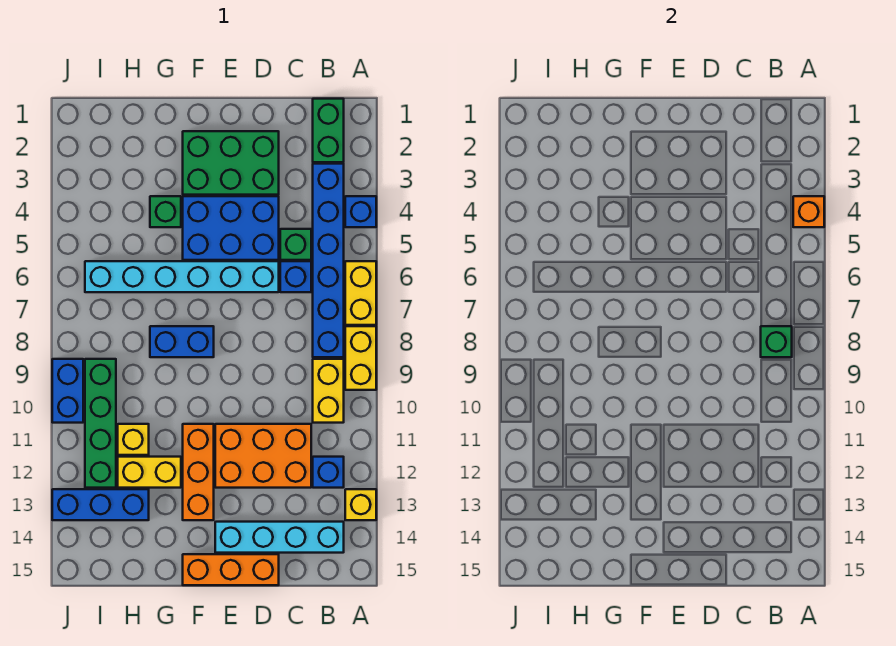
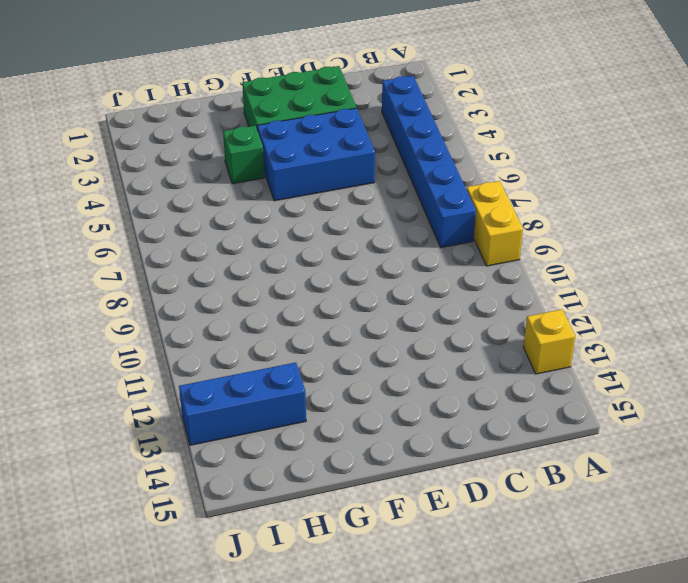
none -> blue brick A4 level 1
none -> yellow brick A6:A7 level 1
none -> green brick B1:B2 level 1

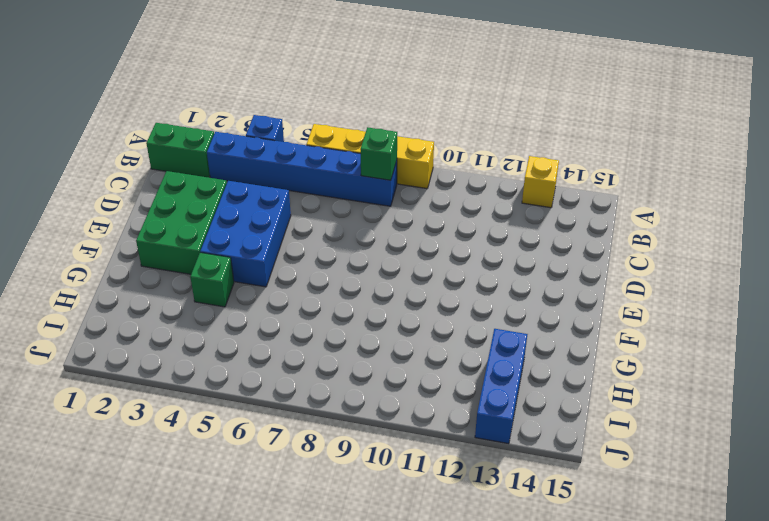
none -> yellow brick B9:B10 level 1
none -> blue brick B12 level 1
none -> cyan brick B14:E14 level 1

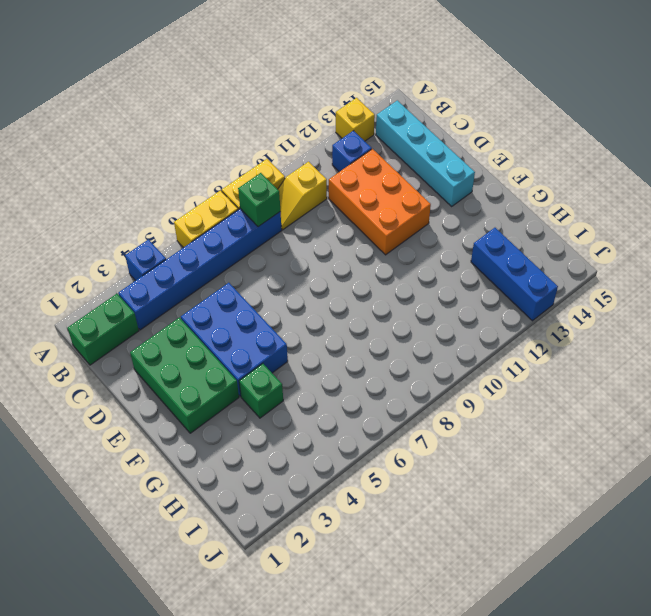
yellow slope B9:B10 level 1 top 10 -> yellow brick B9:B10 level 1
none -> green brick C5 level 1
none -> blue brick C6 level 1
none -> cyan brick D6:I6 level 1

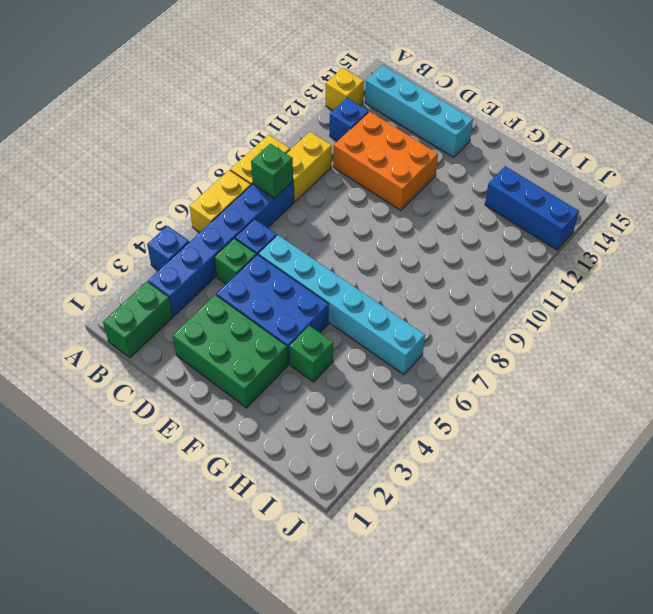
none -> orange brick D15:F15 level 1
none -> blue brick F8:G8 level 1
none -> orange brick F11:F13 level 1

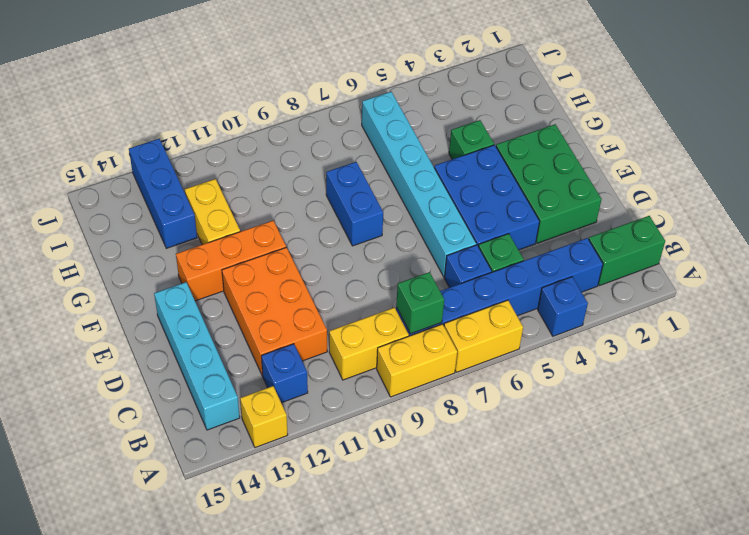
none -> orange brick D15:F15 level 1
none -> yellow brick H11 level 1
none -> green brick I9:I12 level 1

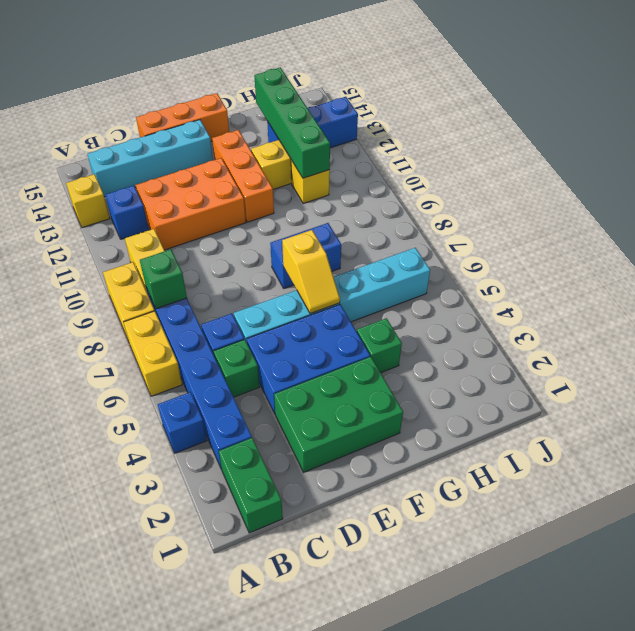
yellow slope F6:F7 level 2 top 7 -> none
green brick H11:H14 level 2 -> green brick I9:I12 level 1
none -> blue brick J9:J10 level 1
none -> orange brick A4 level 2

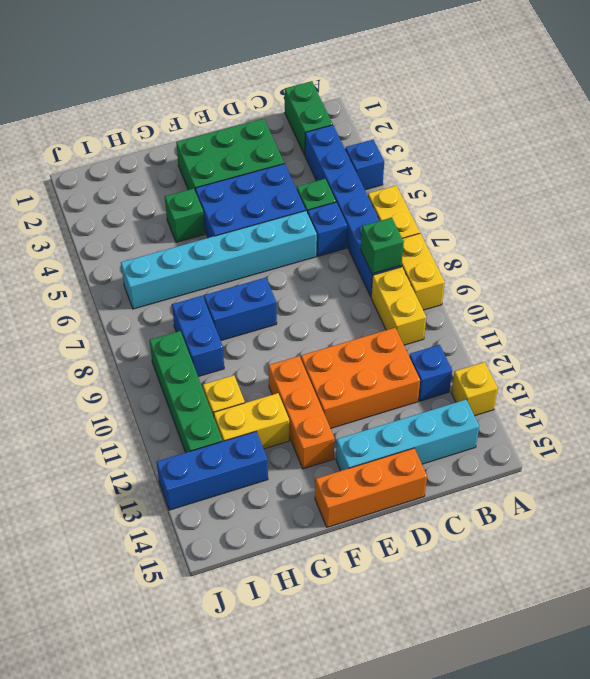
blue brick H8:H9 level 1 -> blue brick J9:J10 level 1
none -> orange brick A4 level 2

